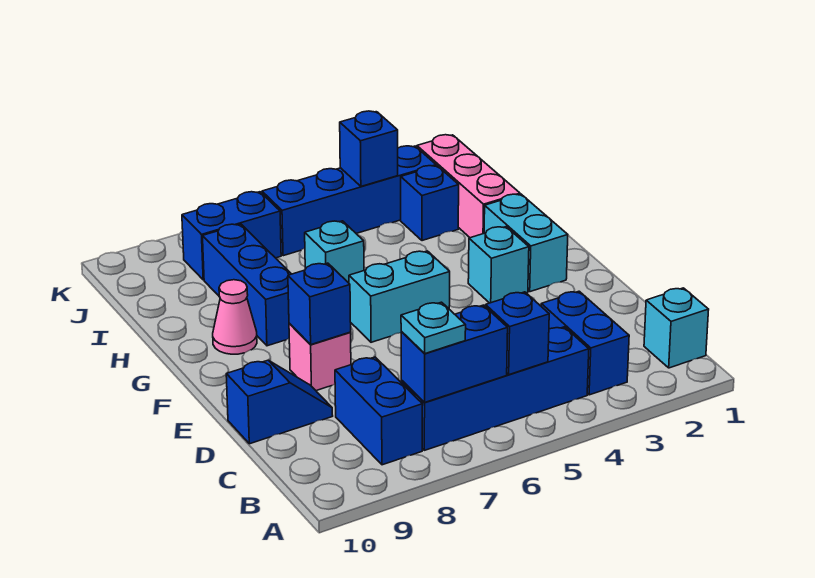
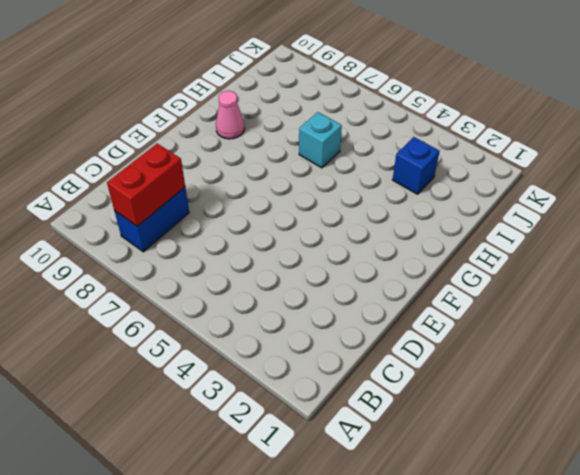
red brick B8:C8 level 2 -> none
none -> cyan brick B1 level 1
none -> blue brick B3:C3 level 1
none -> blue brick B4:B7 level 1

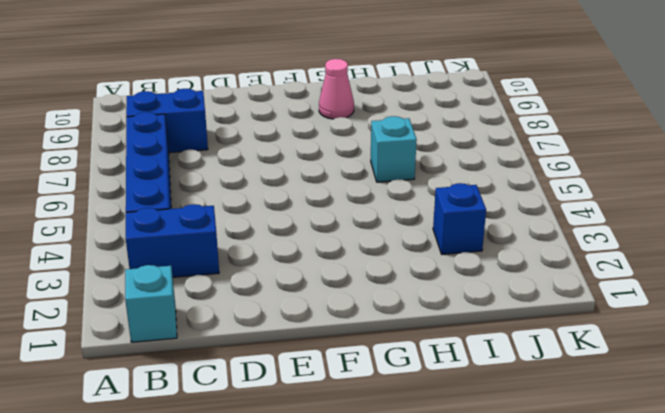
none -> blue slope D9:D10 level 1 top 10
none -> pink brick E8 level 1
none -> cyan brick F2:G2 level 1

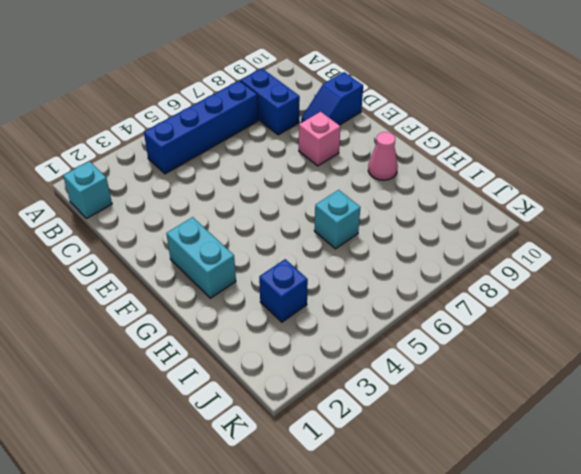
none -> blue brick B3:C3 level 1
none -> cyan brick F3 level 1
none -> cyan brick F5:F6 level 1

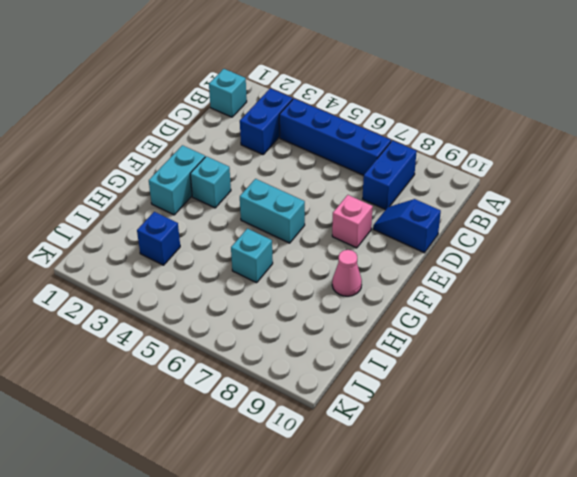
none -> blue brick G8:I8 level 1
none -> pink brick H2:J2 level 1
none -> blue brick J3:J6 level 1

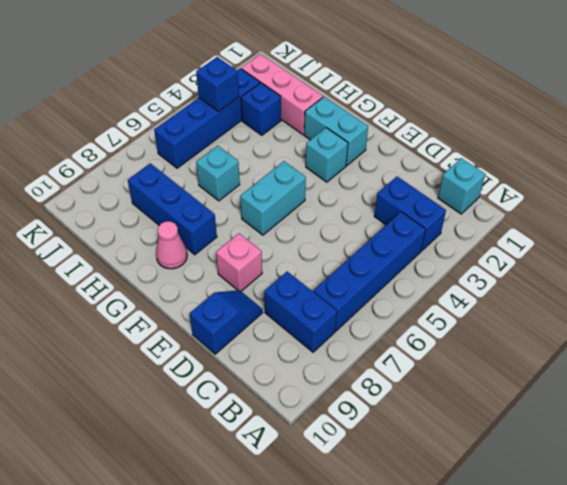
none -> blue brick J7:J8 level 1
none -> blue brick B5 level 2
none -> blue brick B6:B7 level 2

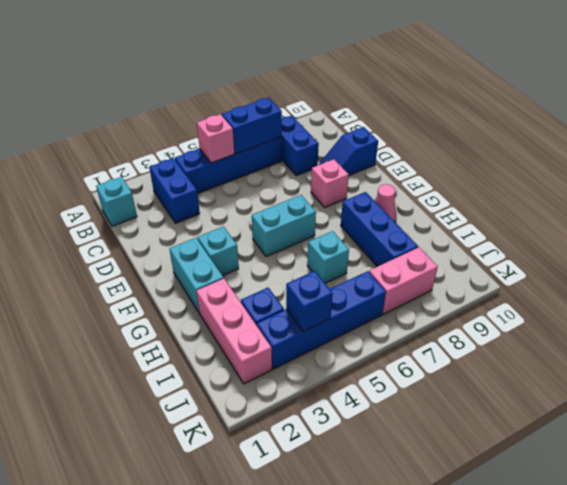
pink brick B5 level 2 -> blue brick B5 level 2
pink brick J7:J8 level 1 -> blue brick J7:J8 level 1
none -> blue brick E8 level 2
none -> cyan plate B7 level 3

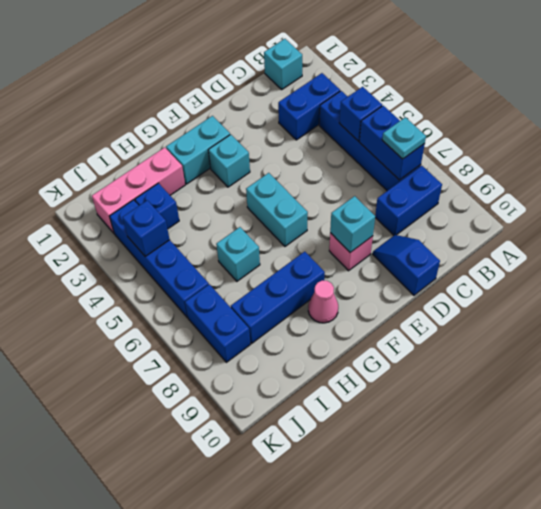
cyan brick E8 level 2 -> blue brick E8 level 2

